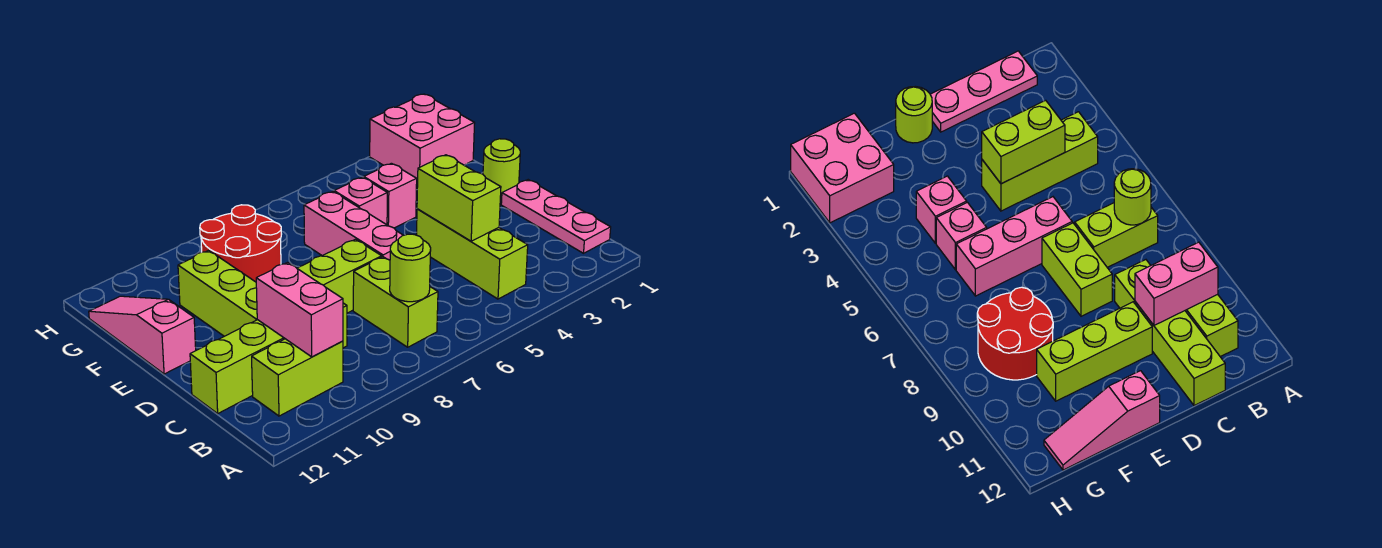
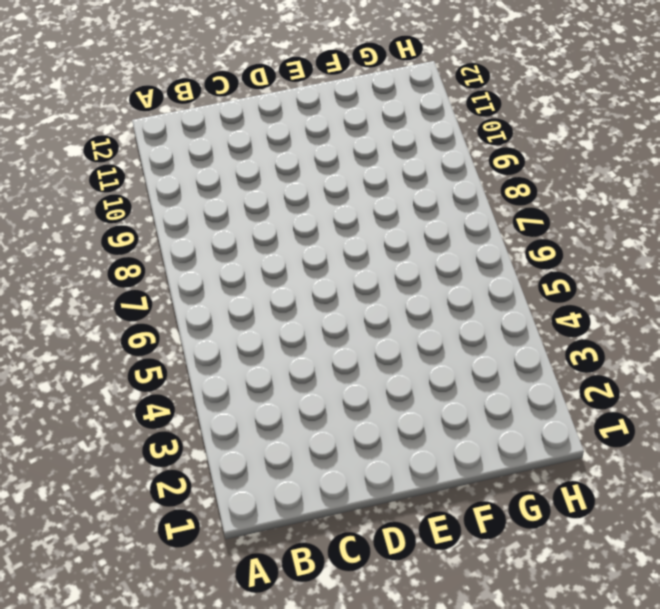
none -> pink plate B1:D1 level 1
none -> lime brick B4:D4 level 1
none -> lime brick B7:C7 level 1

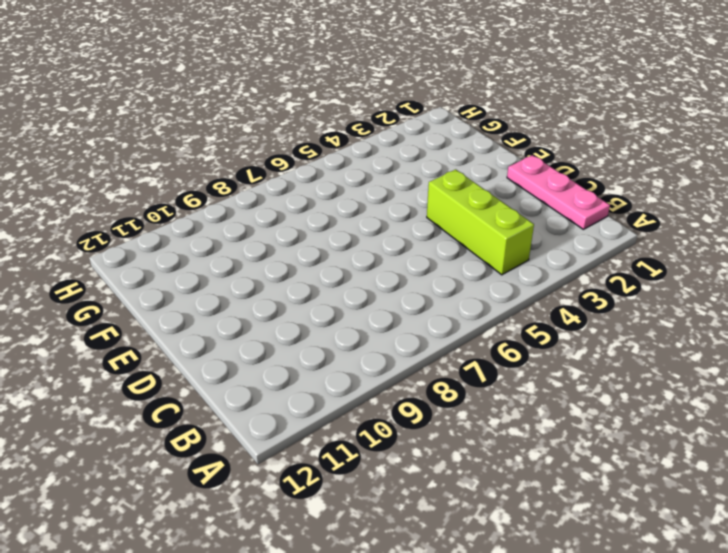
none -> lime brick B7:C7 level 1
none -> lime brick B10:B11 level 1
none -> lime brick C9:C12 level 1

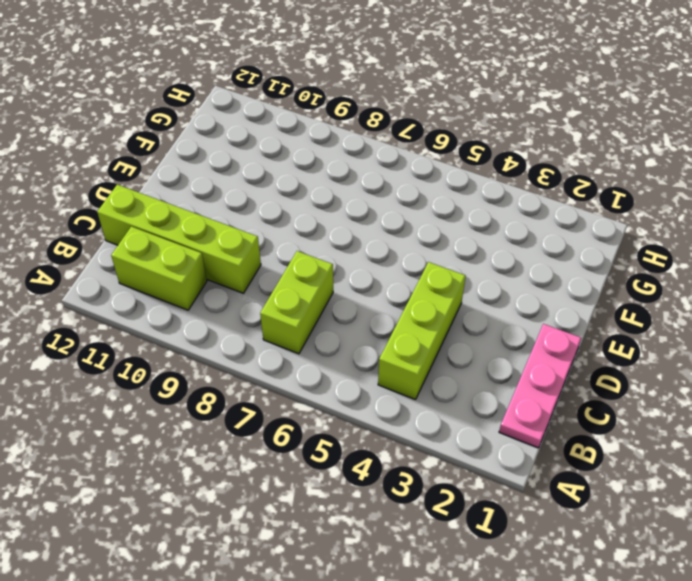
none -> pink brick D6:F6 level 1
none -> lime brick D7:D8 level 1
none -> lime brick D10:F10 level 1

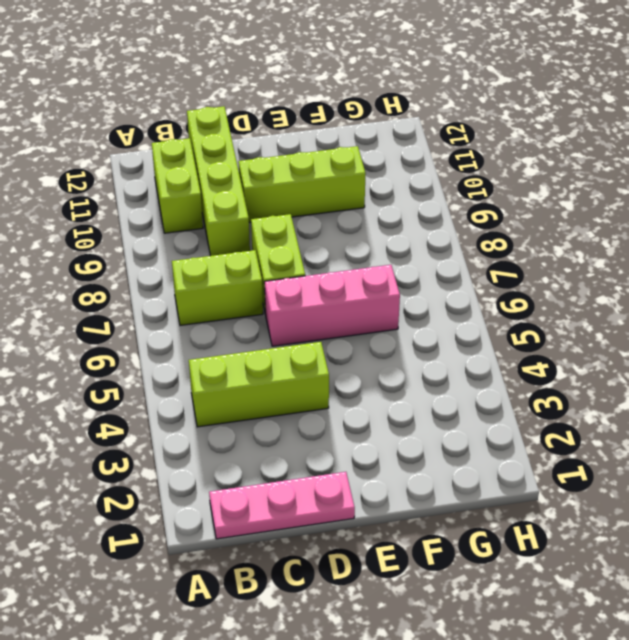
none -> lime round brick E1 level 1
none -> pink slope E12:G12 level 1 top E
none -> pink brick F4 level 1

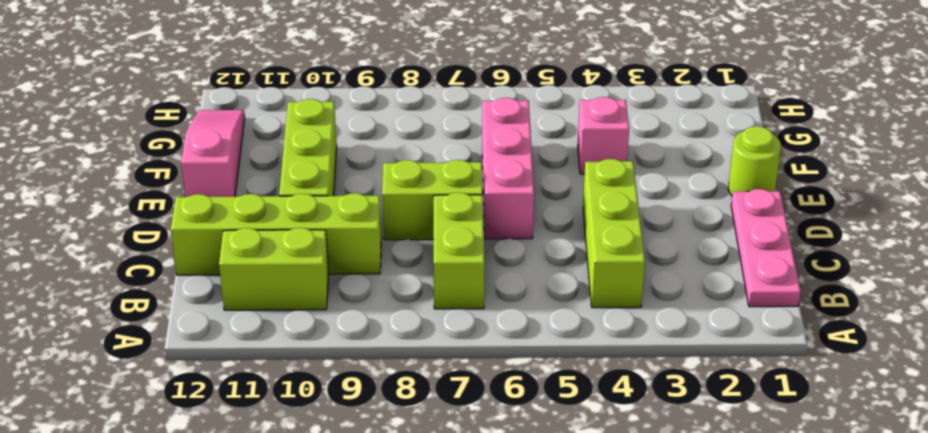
none -> pink brick F5 level 1
none -> red round brick F8:G9 level 1
none -> pink brick G1:H2 level 1

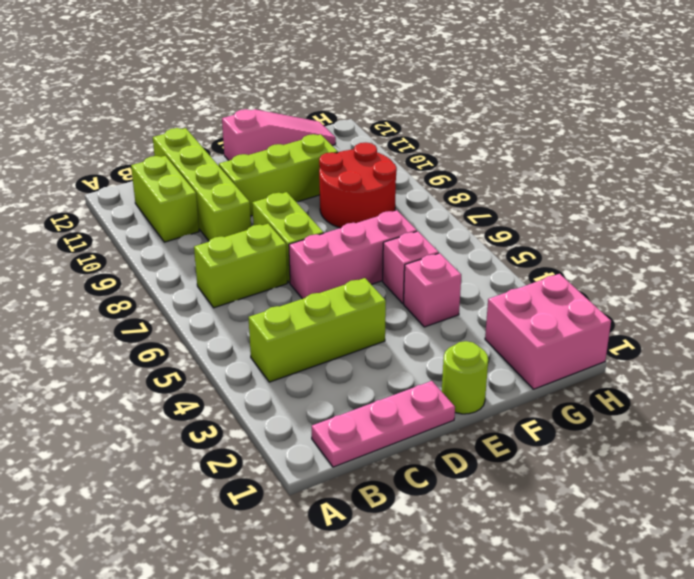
none -> lime round brick B7 level 2
none -> pink brick B10:C10 level 2
none -> lime brick C4:D4 level 2

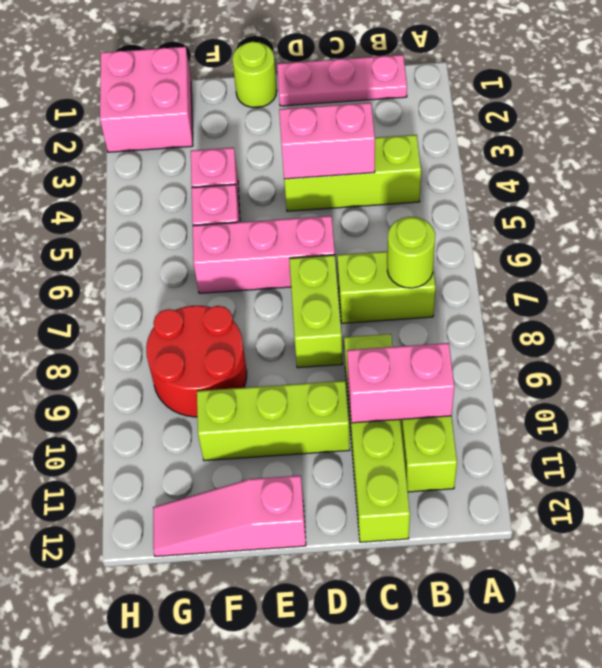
pink brick C4:D4 level 2 -> lime brick C4:D4 level 2

